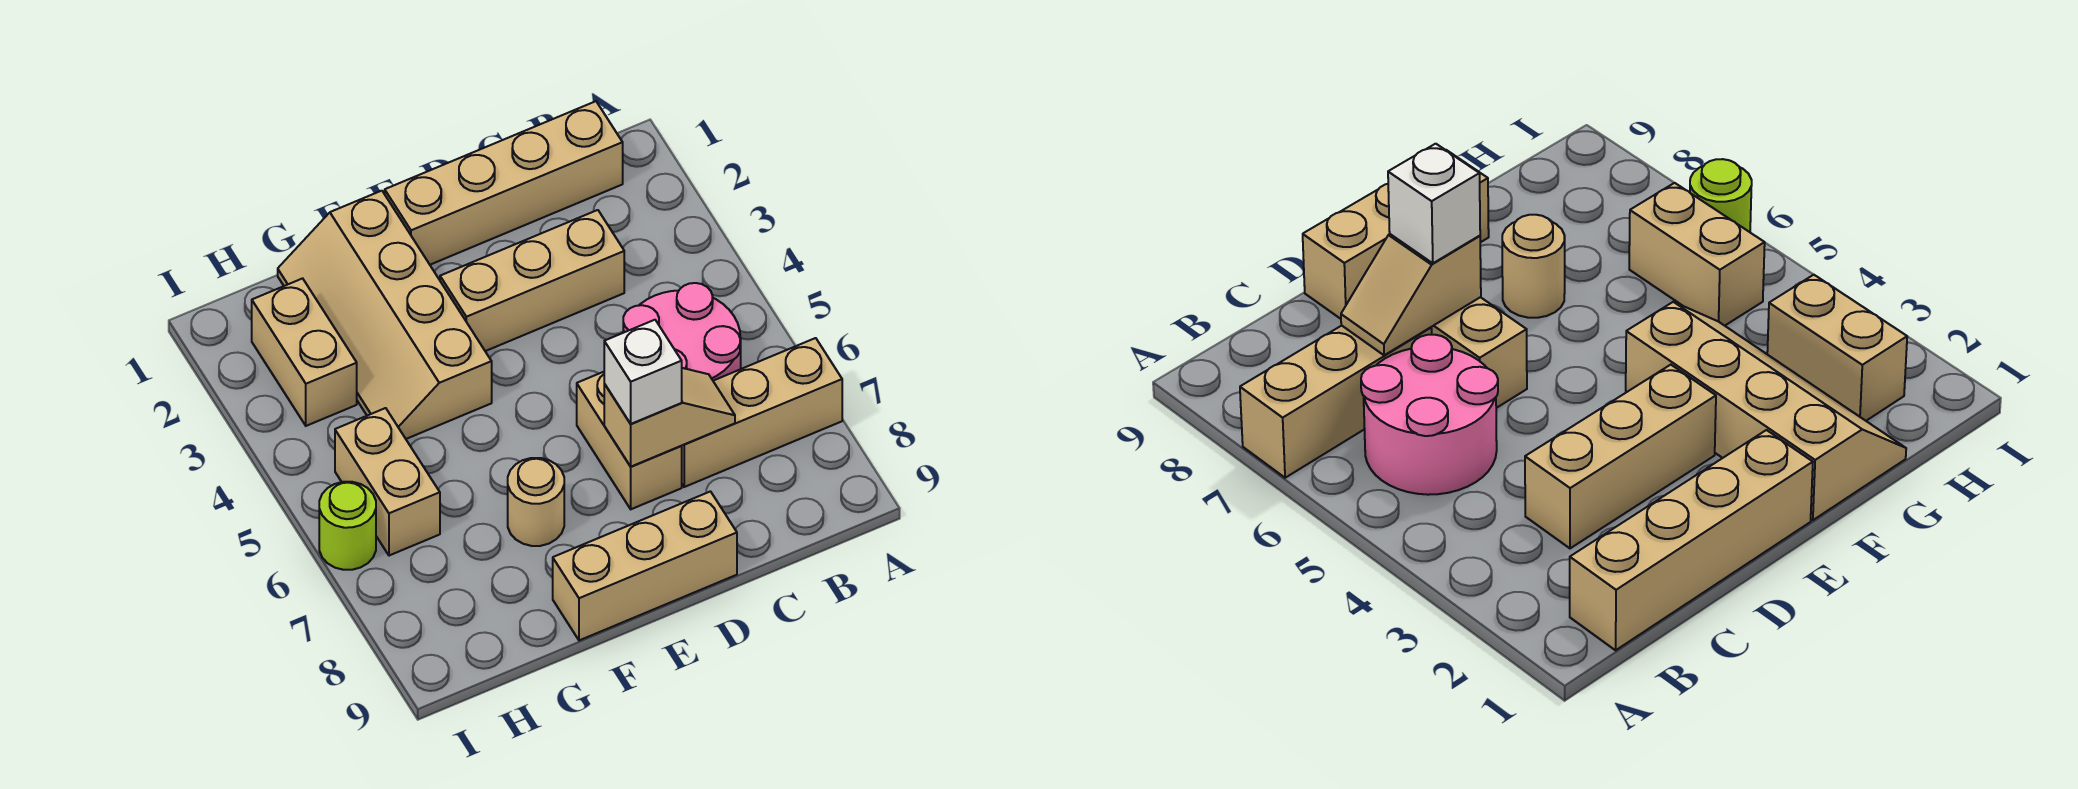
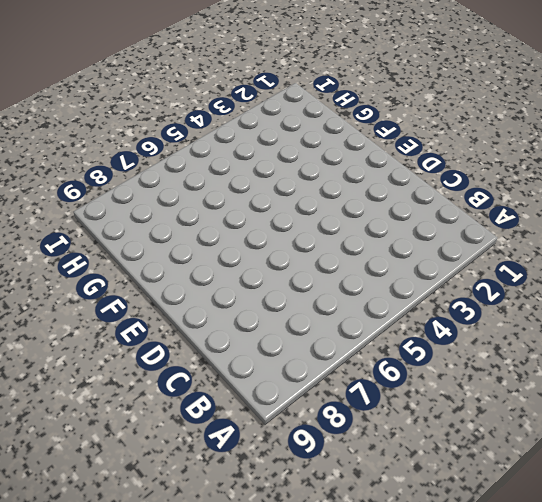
none -> tan brick A7:C7 level 1
none -> tan brick B1:E1 level 1
none -> pink round brick B5:C6 level 1

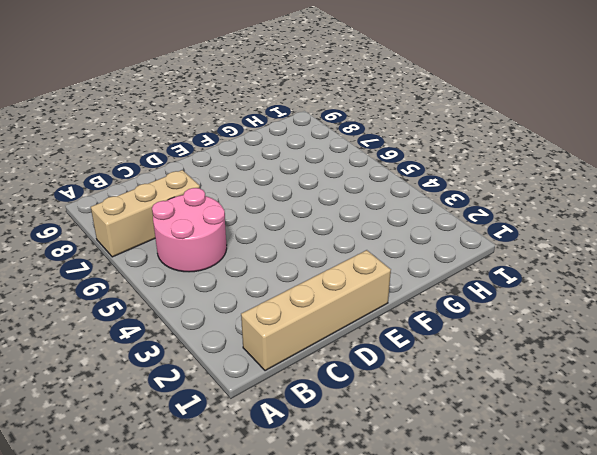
none -> tan brick C3:E3 level 1
none -> tan brick D6:D7 level 1
none -> tan brick D9:F9 level 1

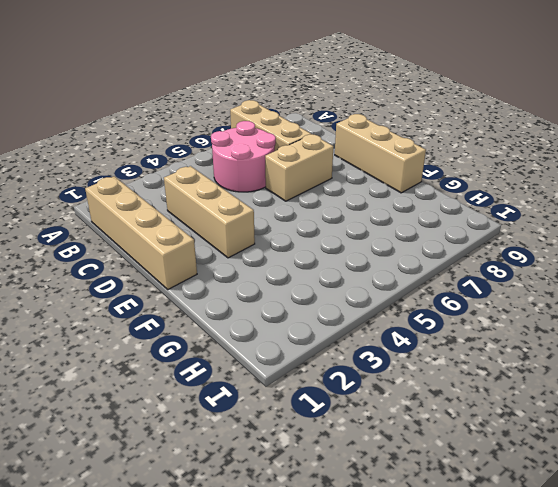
none -> tan slope F1:G4 level 1 top F
none -> tan round brick F7 level 1
none -> tan brick H2:H3 level 1

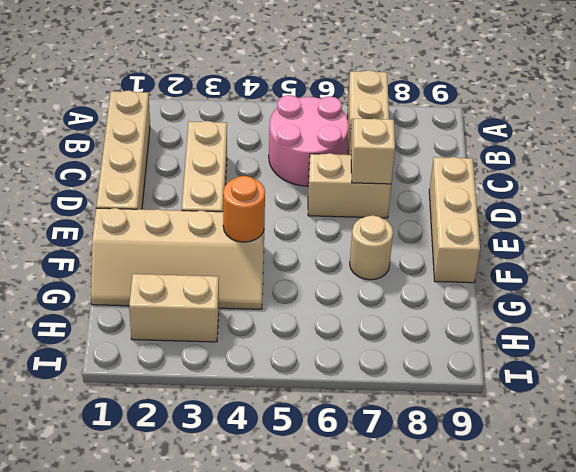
orange round brick F4 level 2 -> none
none -> tan brick H5:H6 level 1
none -> lime round brick I6 level 1
none -> white brick D7 level 3

